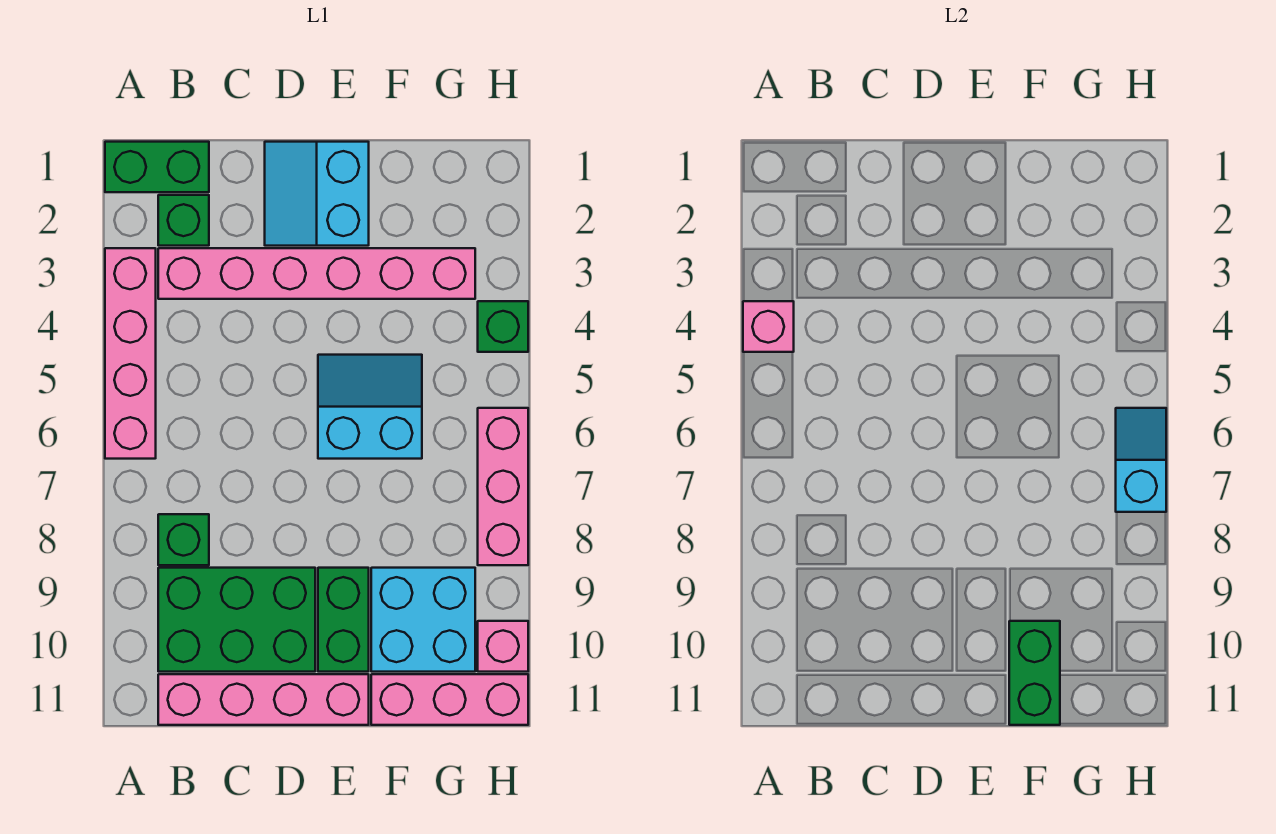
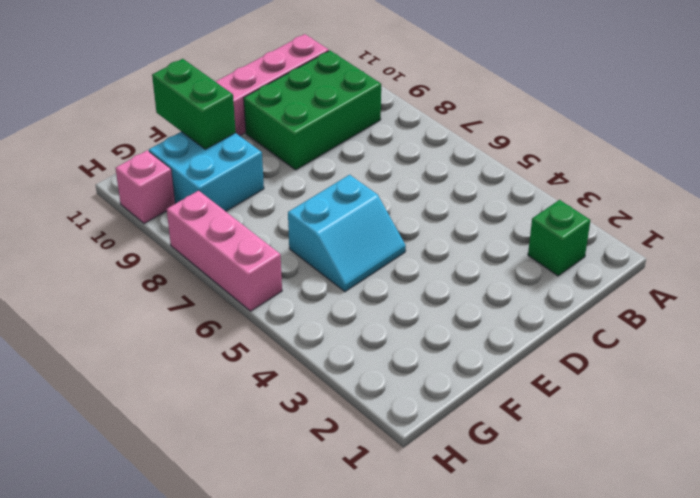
none -> green brick A1:B1 level 1
none -> pink brick A3:A6 level 1
none -> pink brick B3:G3 level 1

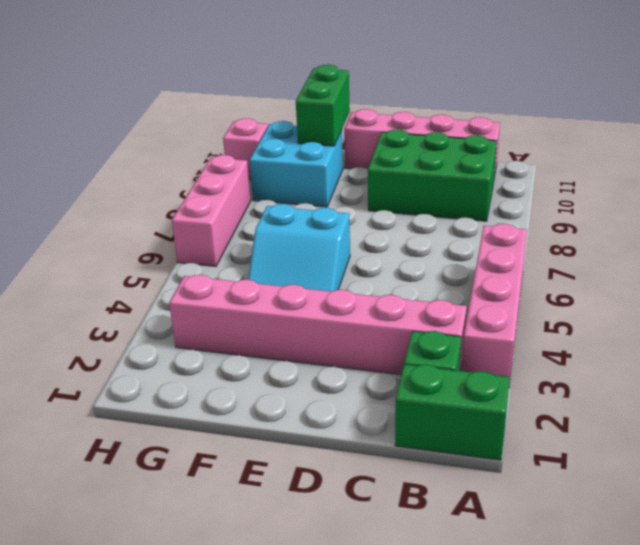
none -> green brick B8 level 1
none -> cyan slope D1:E2 level 1 top E
none -> green brick E9:E10 level 1

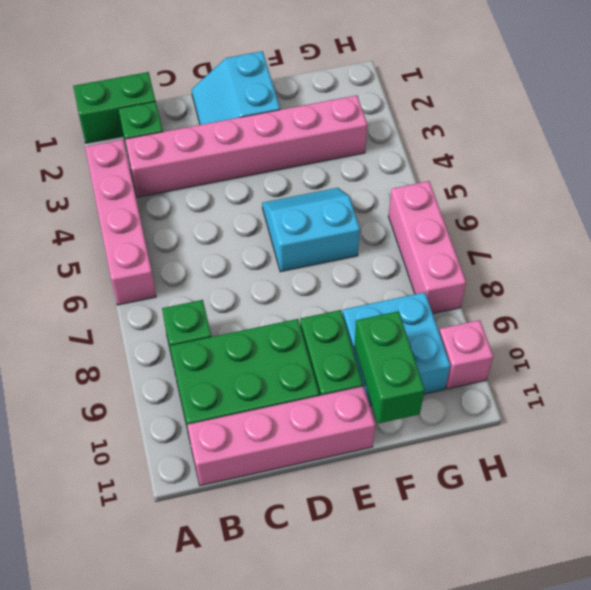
none -> pink brick F11:H11 level 1
none -> green brick H4 level 1
none -> pink brick A4 level 2

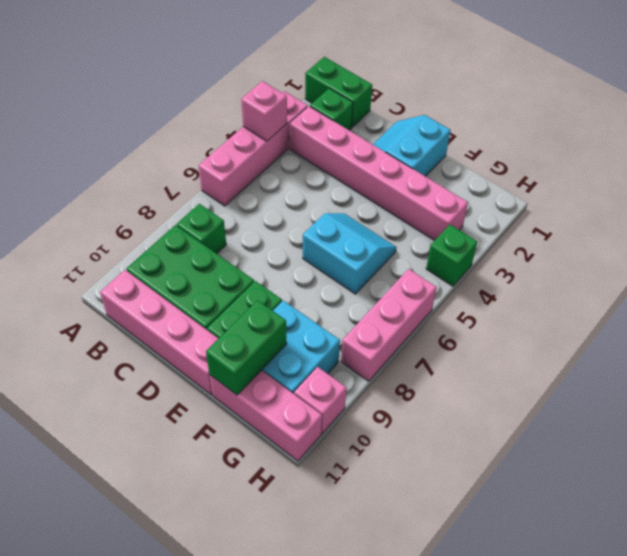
none -> cyan slope H6:H7 level 2 top 7

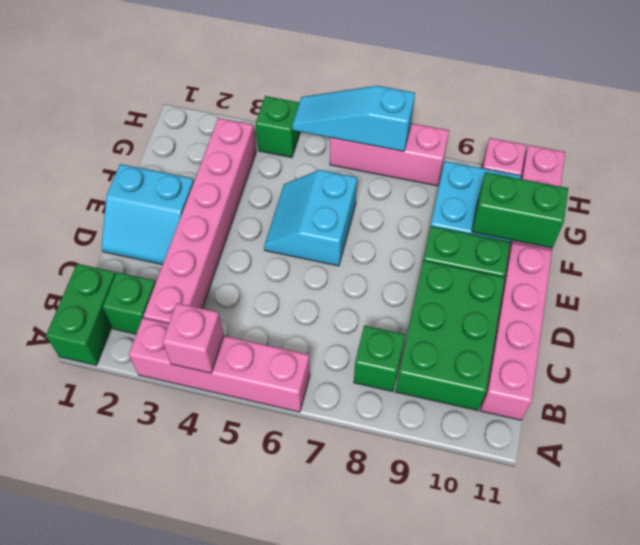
cyan slope H5:H7 level 2 top 7 -> cyan slope H6:H7 level 2 top 7

